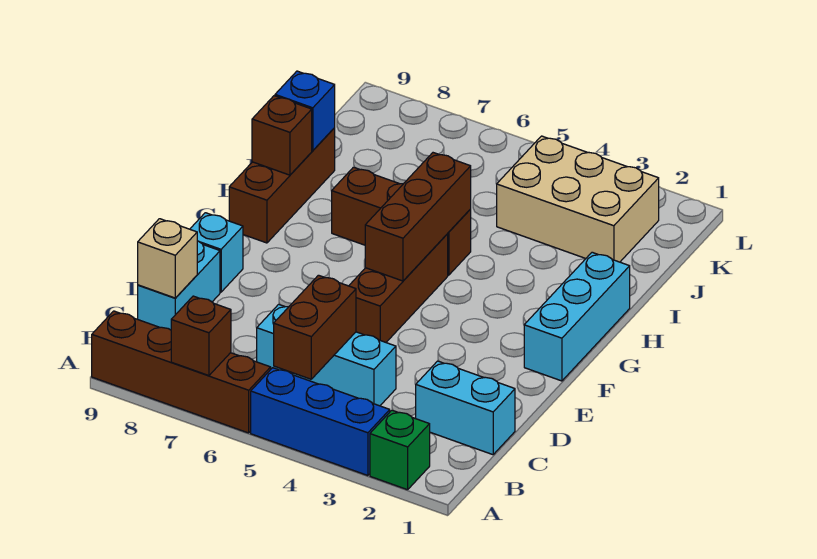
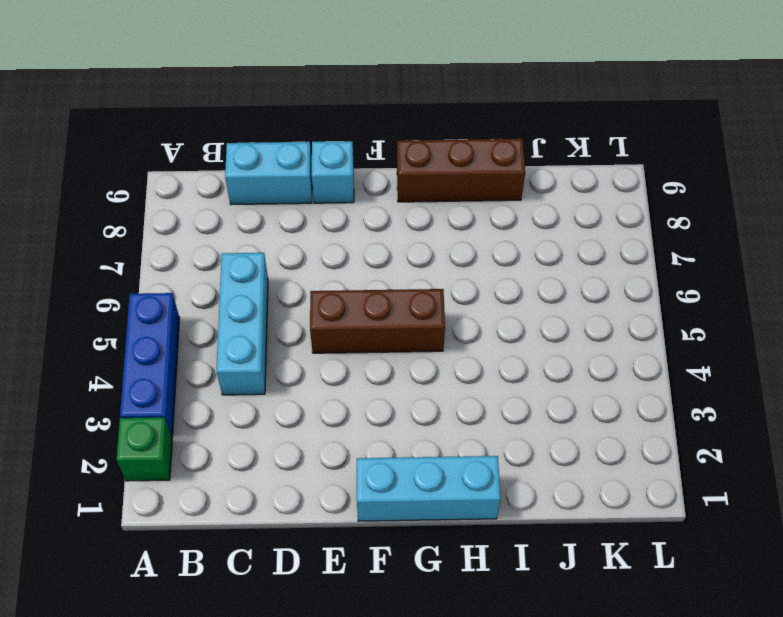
none -> brown brick A6:A9 level 1
none -> cyan brick C1:C2 level 1
none -> brown brick H5:H7 level 1

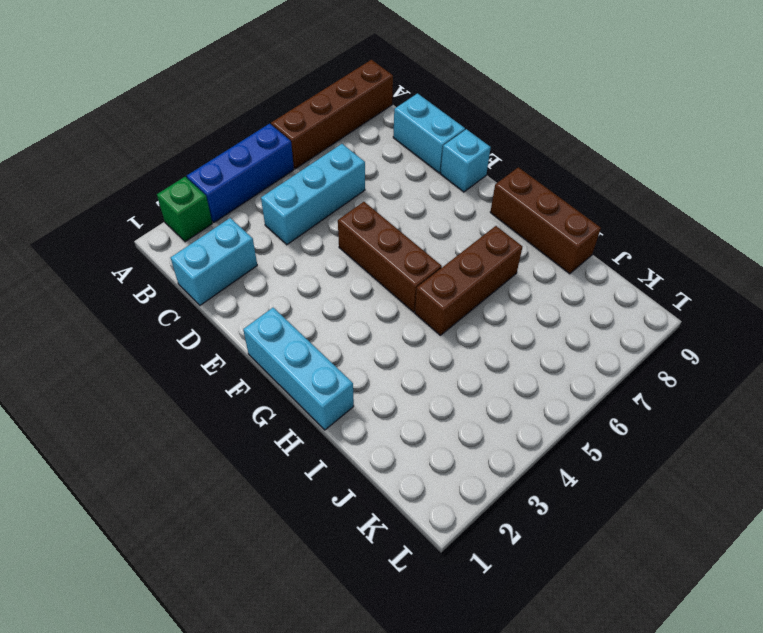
none -> tan brick J2:K4 level 1
none -> brown brick A7 level 2
none -> brown brick B5:C5 level 2

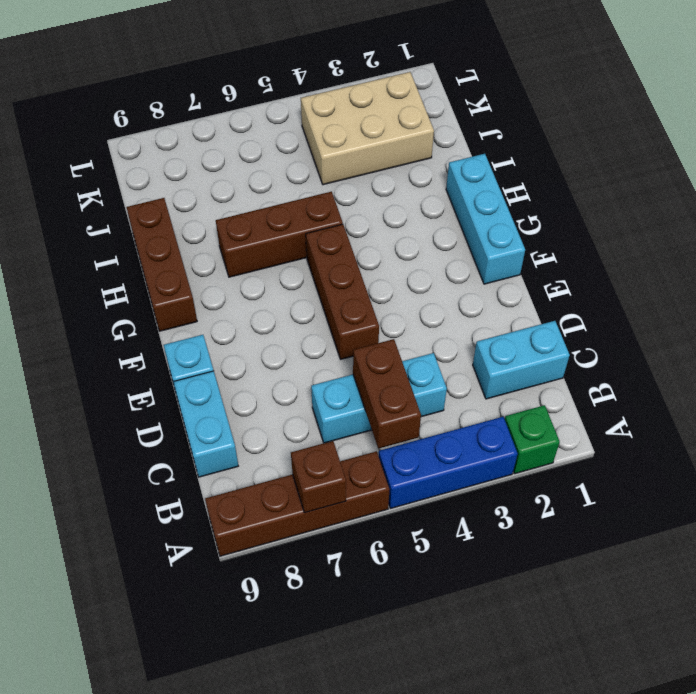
none -> tan brick C9 level 2
none -> brown brick F5:H5 level 2
none -> brown brick H9 level 2

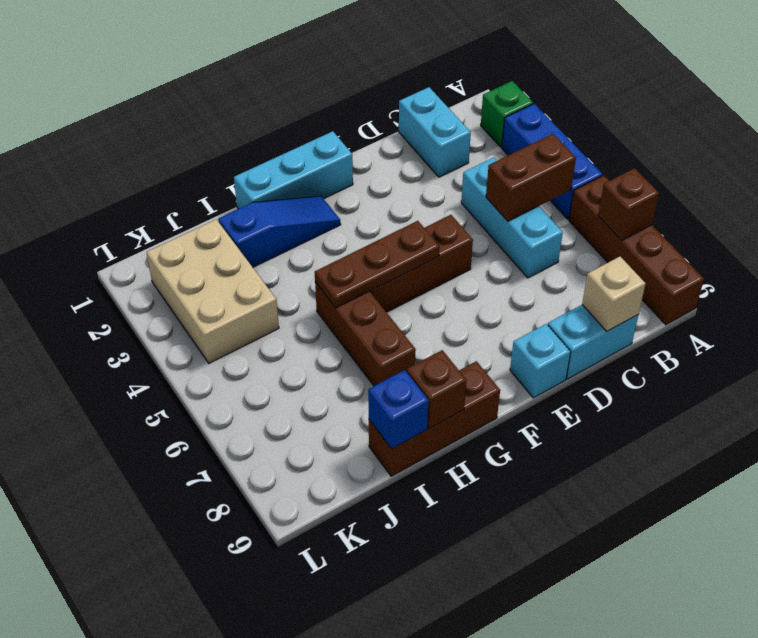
brown plate F5:H5 level 2 -> brown brick F5:H5 level 2
blue slope G2:I2 level 1 top I -> none

